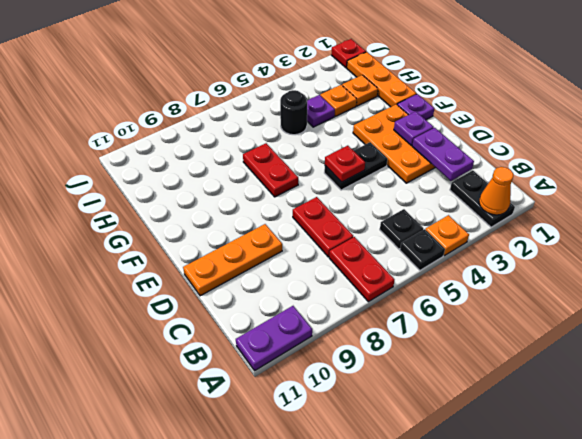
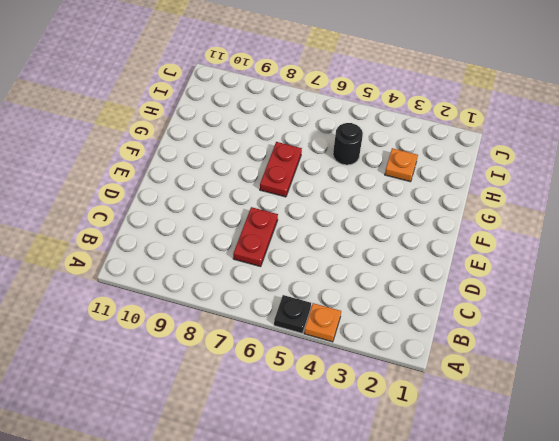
none -> black plate A2:B2 level 1
none -> red plate A7:B7 level 1
none -> purple plate A10:A11 level 1

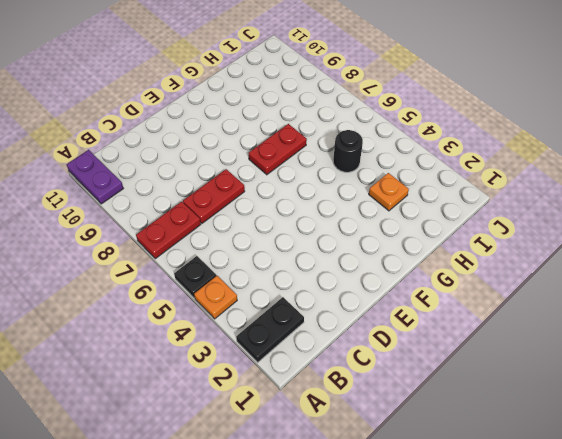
none -> black plate B5 level 1
none -> orange plate D2:F3 level 1
none -> orange plate D9:D11 level 1

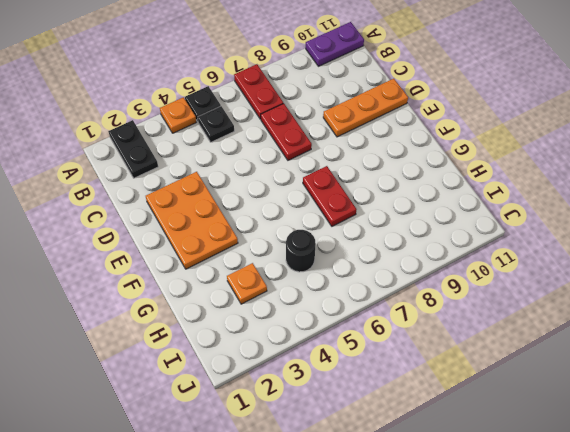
none -> black plate E4:E5 level 1
none -> purple plate F1 level 1
none -> orange plate G1:I1 level 1

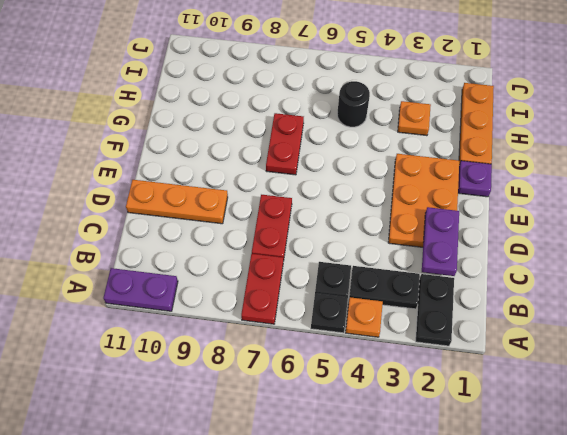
black plate B3:B4 level 1 -> black plate E4:E5 level 1
none -> orange plate H2 level 1
none -> purple plate H4 level 1
none -> red plate J1 level 1

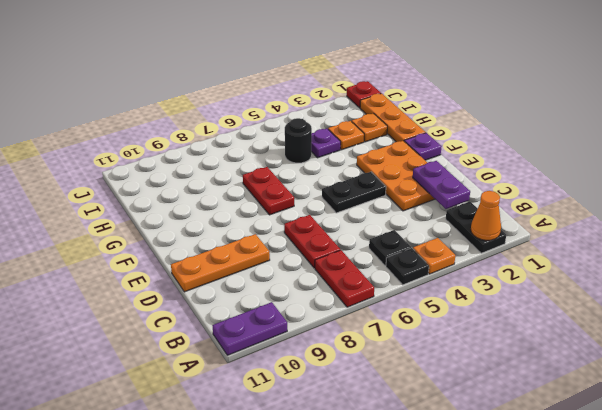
none -> purple plate E2 level 2
none -> red plate E5 level 2

